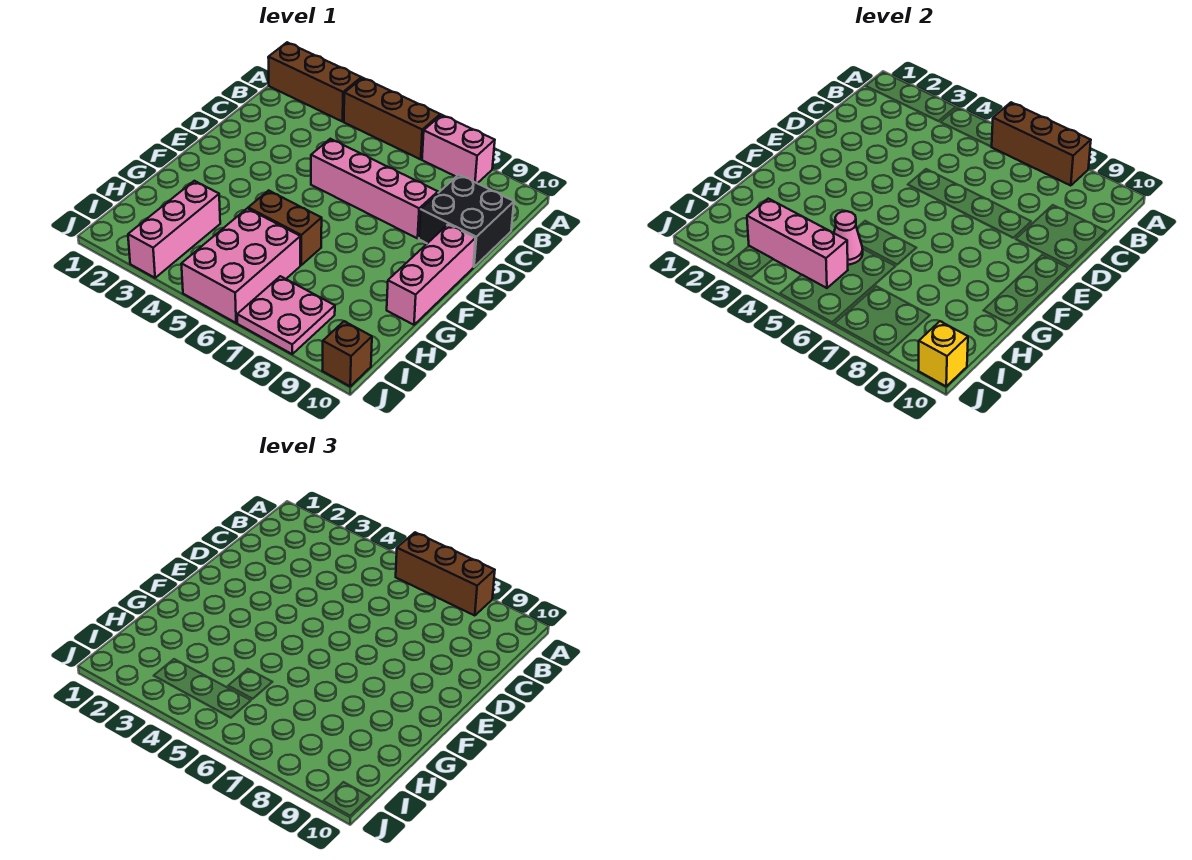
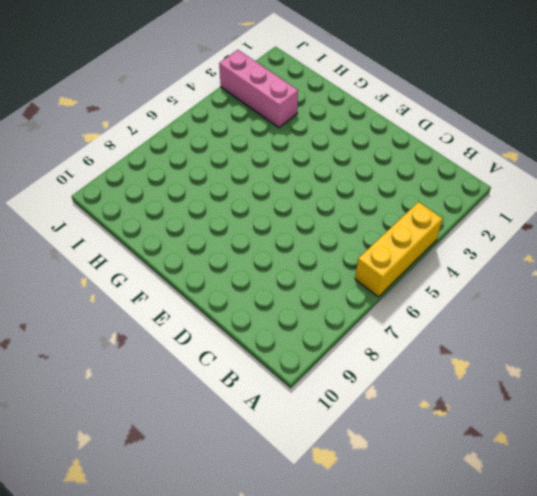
yellow brick A4:A6 level 1 -> brown brick A4:A6 level 1
none -> brown brick A1:A3 level 1
none -> pink brick A7:A8 level 1
none -> black brick C9:D10 level 1

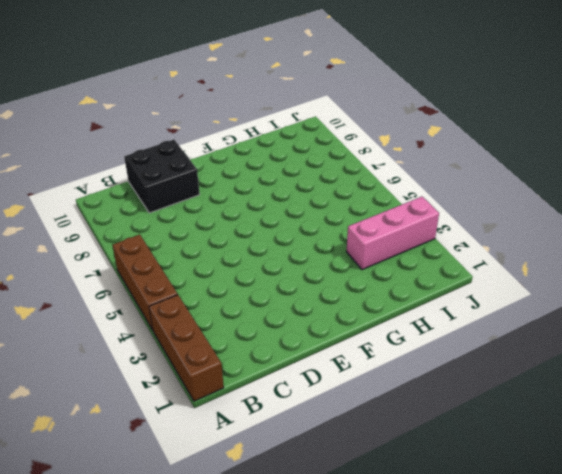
none -> pink brick A7:A8 level 1
none -> pink brick D5:D8 level 1
none -> pink brick E10:G10 level 1

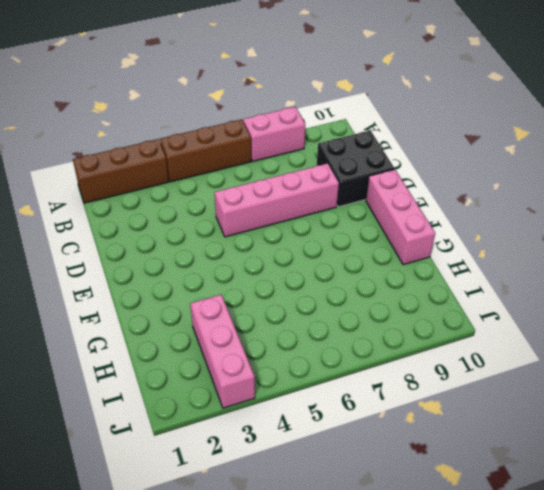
none -> brown brick G5:G6 level 1
none -> pink brick H5:J6 level 1
none -> pink plate I7:J8 level 1

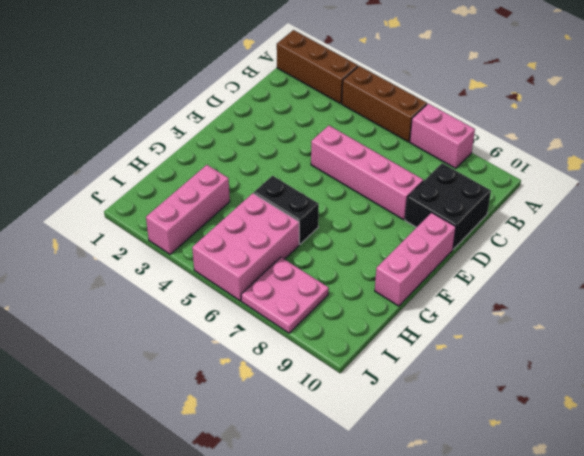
black brick G5:G6 level 1 -> brown brick G5:G6 level 1
none -> brown brick J10 level 1
none -> brown brick A6:A8 level 2
none -> pink cone H5 level 2

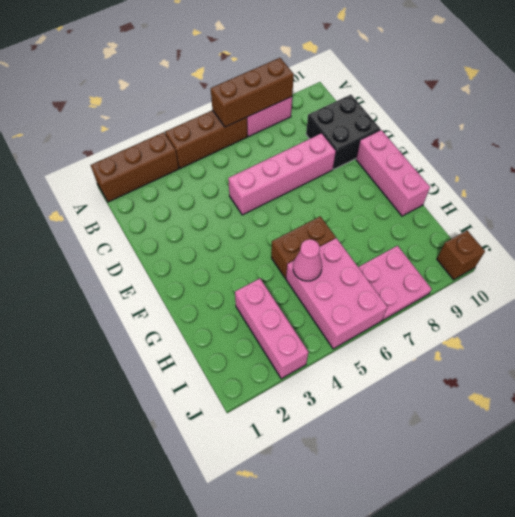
none -> pink brick I3:I5 level 2
none -> yellow brick J10 level 2
none -> brown brick A6:A8 level 3

